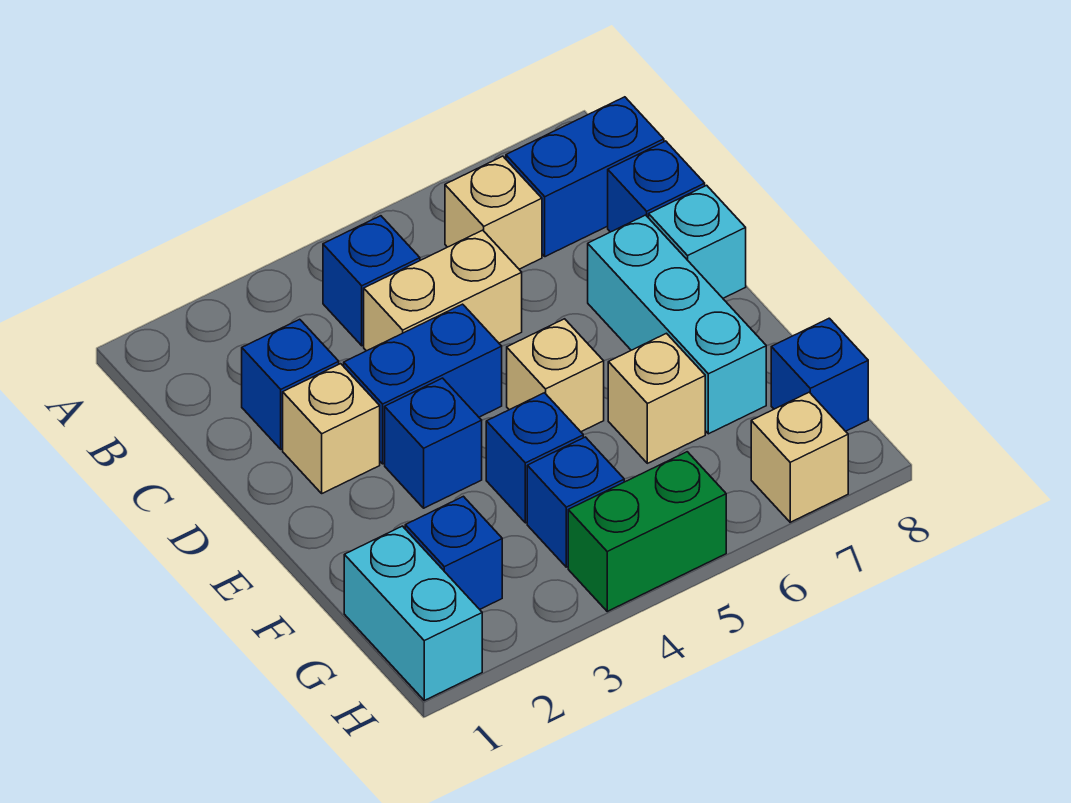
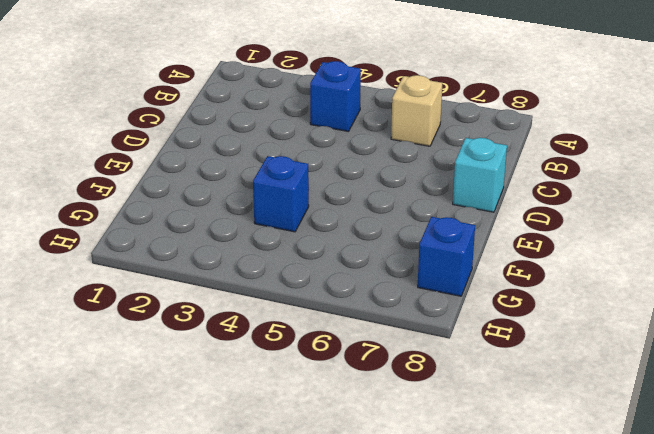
none -> blue brick B7:B8 level 1
none -> blue brick C2 level 1
none -> tan brick C4:C5 level 1

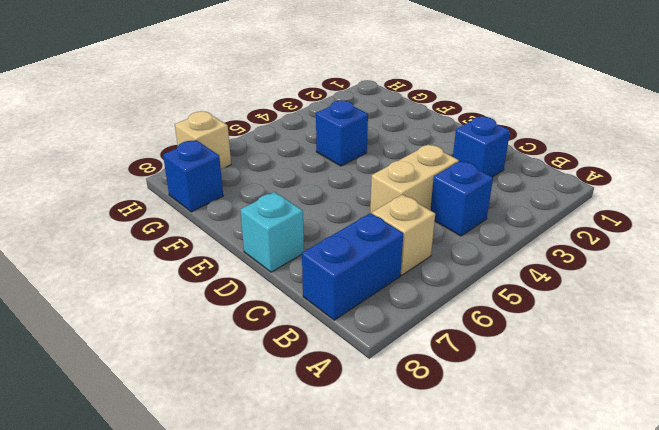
none -> blue brick C8 level 1
none -> tan brick D2 level 1
none -> blue brick D3:D4 level 1

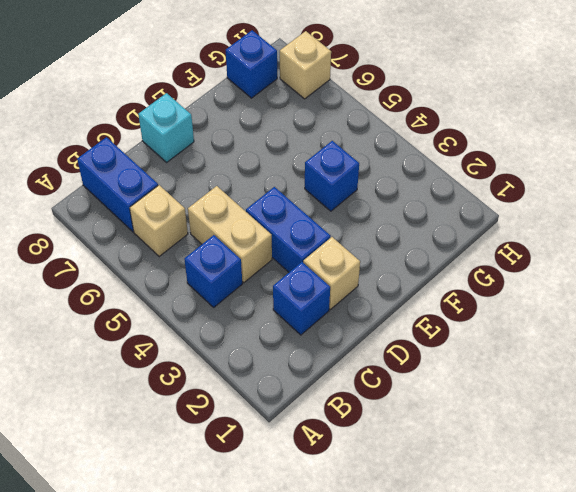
none -> blue brick C8 level 1
none -> cyan brick D7:F7 level 1
none -> blue brick E3 level 1

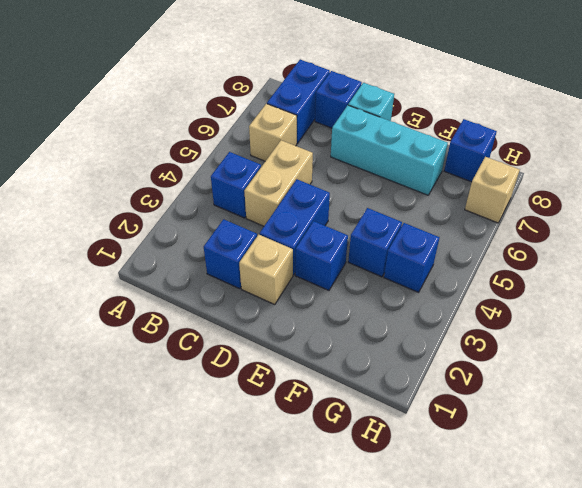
none -> tan brick E5 level 1
none -> tan brick F6 level 1
none -> cyan brick G1:H1 level 1

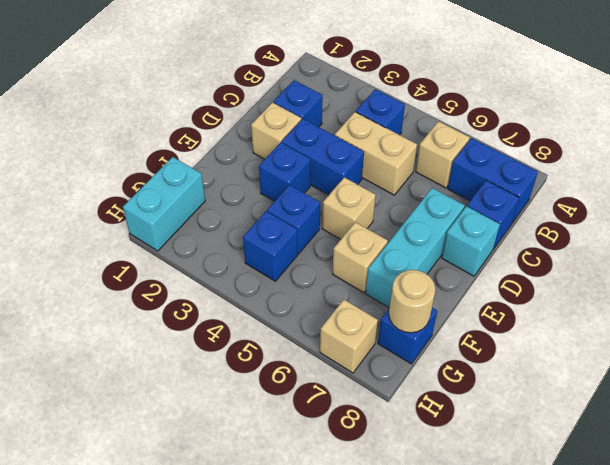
tan round brick G8 level 2 -> none
none -> blue brick G2 level 1
none -> green brick H4:H5 level 1

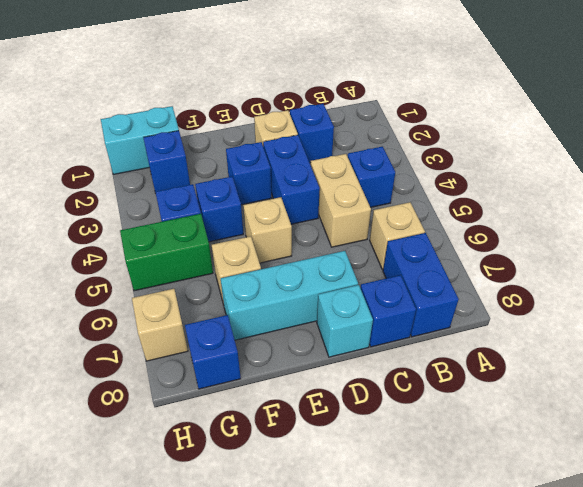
green brick G5:H5 level 1 -> green brick H4:H5 level 1

